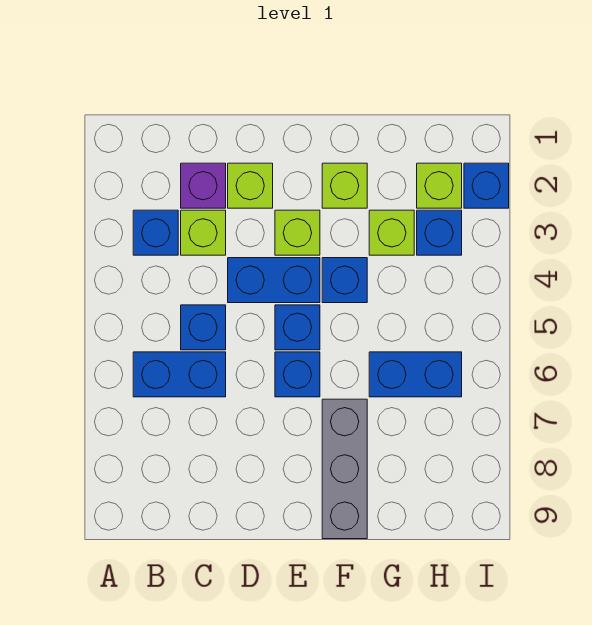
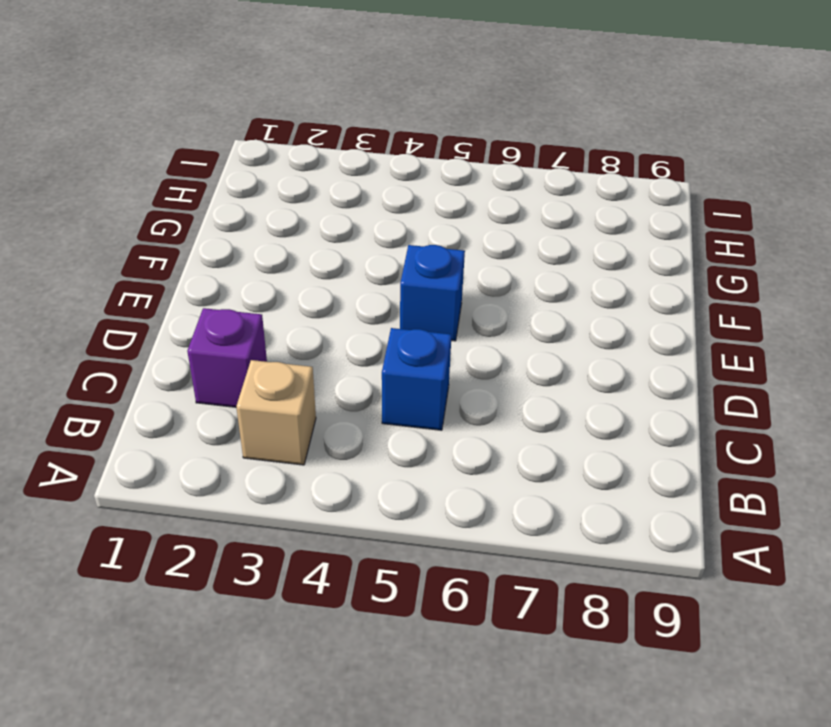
tan brick B3 level 1 -> blue brick B3 level 1
none -> blue brick B6:C6 level 1
none -> lime brick C3 level 1
none -> lime brick D2 level 1

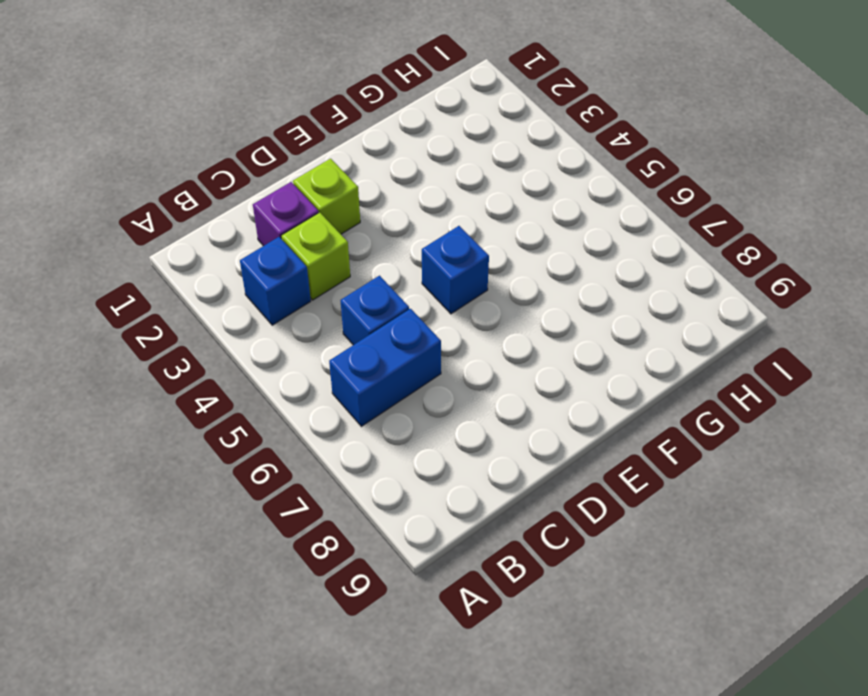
none -> blue brick D4:E4 level 1
none -> lime brick E3 level 1
none -> blue brick E6 level 1

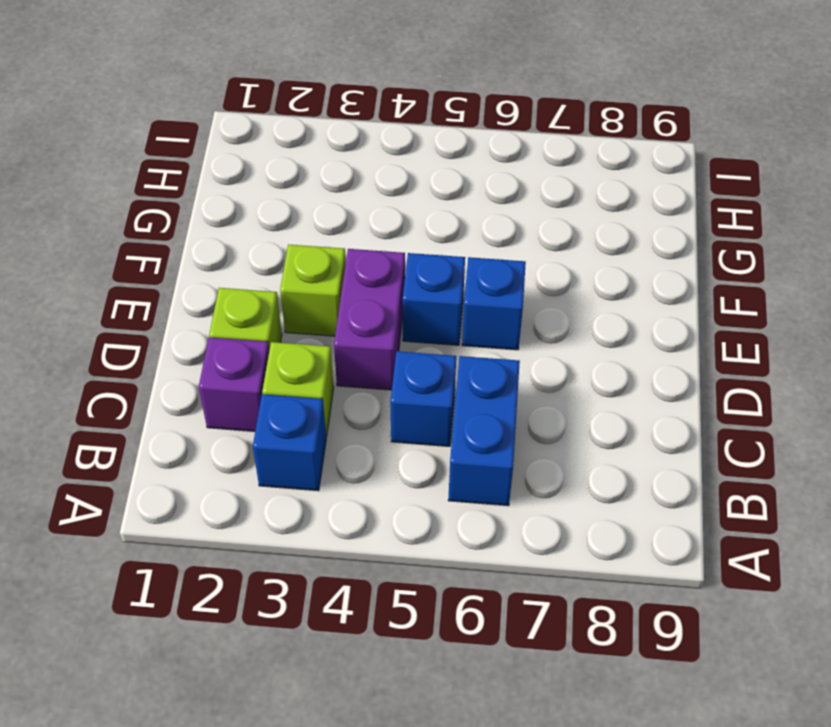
purple brick D4:E4 level 1 -> blue brick D4:E4 level 1
none -> lime brick F2 level 1
none -> blue brick F4 level 1
none -> grey brick F7:F9 level 1

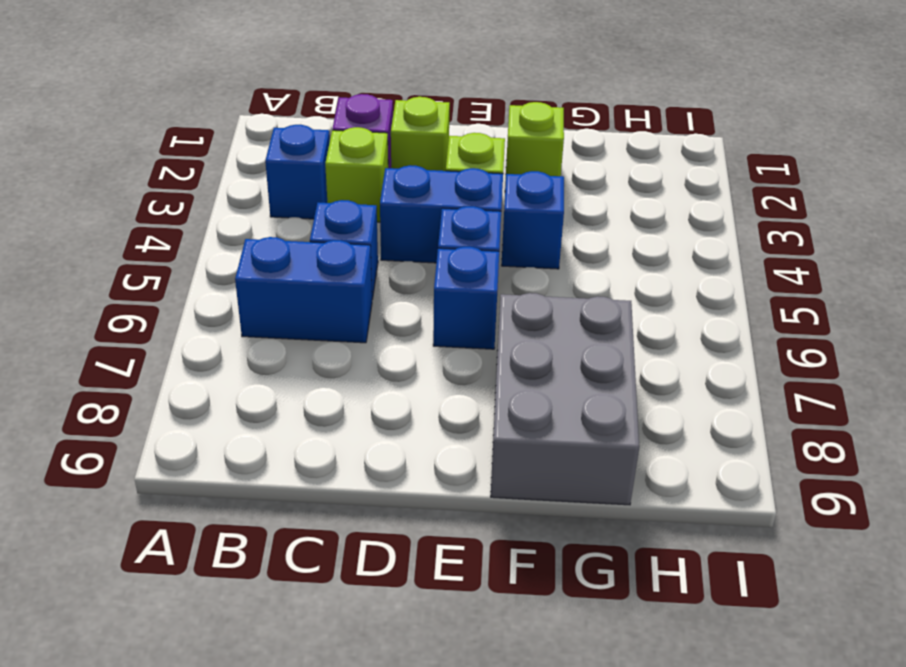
grey brick F7:G9 level 1 -> grey brick F7:F9 level 1
none -> lime brick G3 level 1
none -> blue brick G6:H6 level 1
none -> lime brick H2 level 1

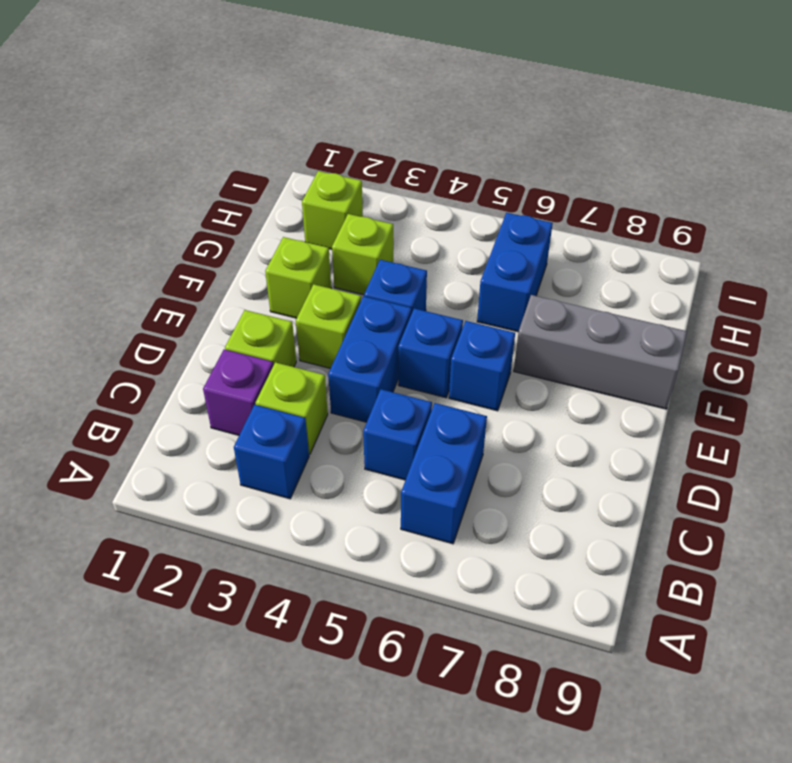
none -> blue brick H3 level 1
none -> blue brick I2 level 1

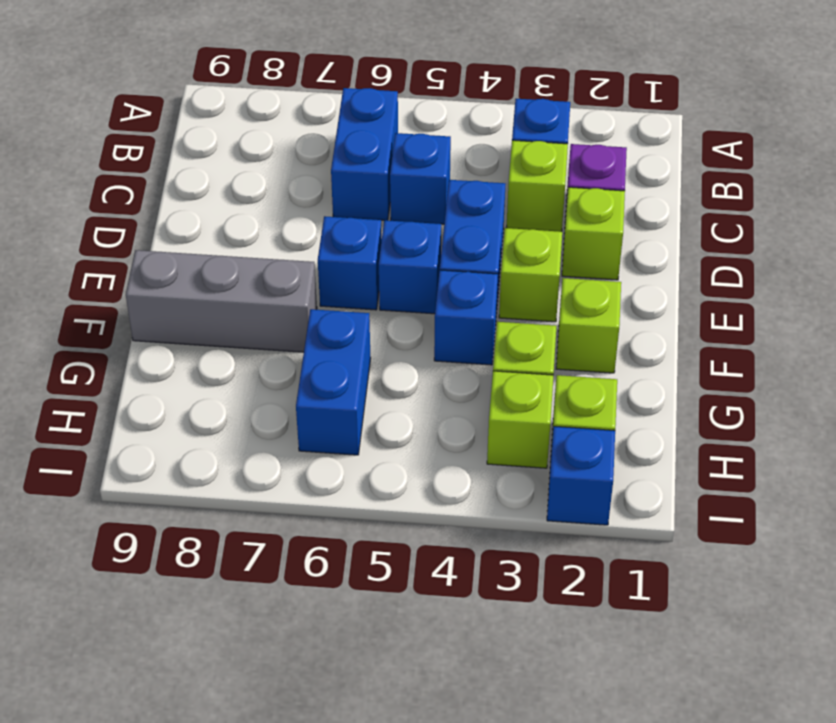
lime brick H3 level 1 -> blue brick H3 level 1

